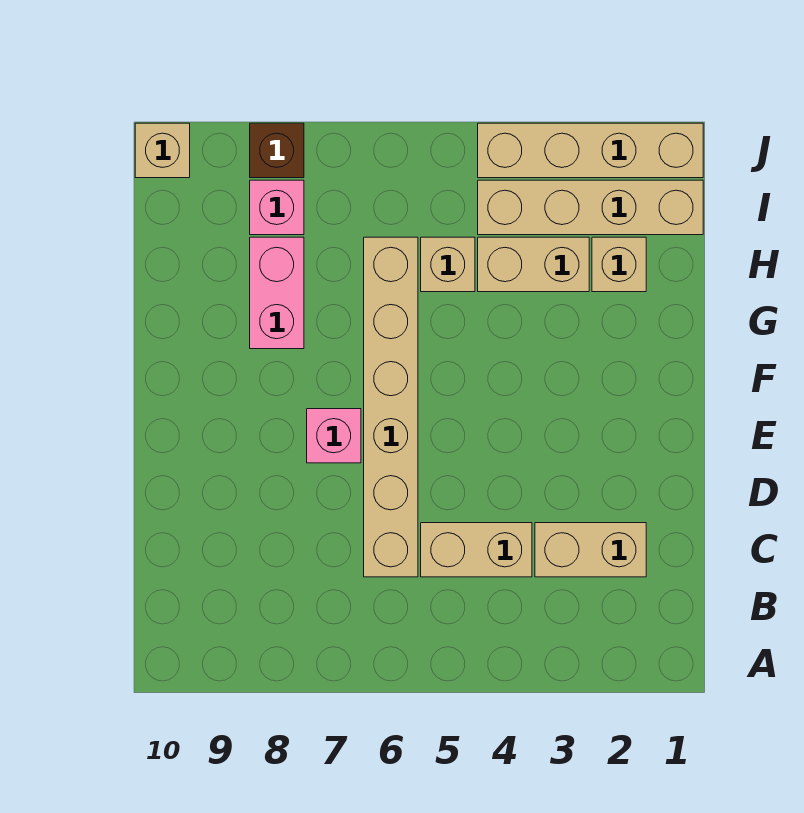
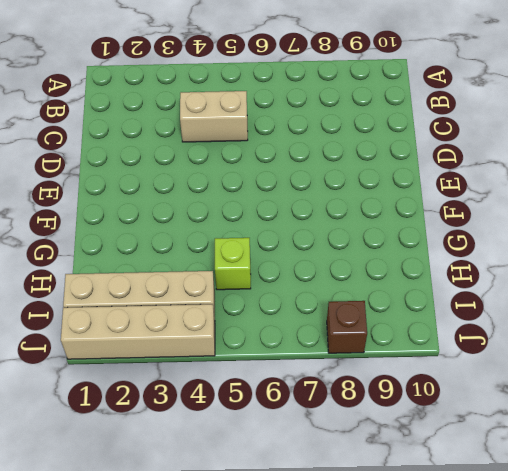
lime brick H5 level 1 -> tan brick H5 level 1
none -> tan brick C2:C3 level 1
none -> tan brick C6:H6 level 1
none -> pink brick E7 level 1

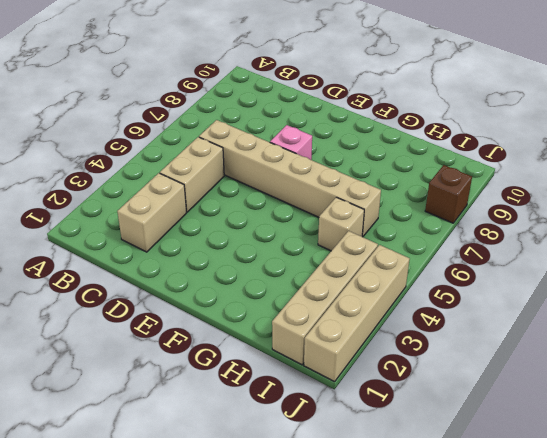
none -> pink brick G8:H8 level 1
none -> tan brick H2 level 1
none -> tan brick H3:H4 level 1

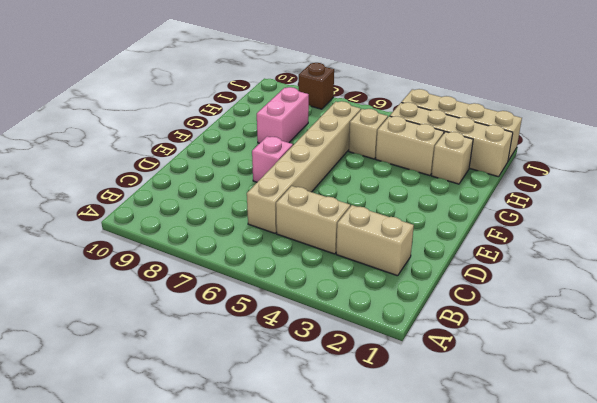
none -> pink brick I8 level 1
none -> tan brick J10 level 1

